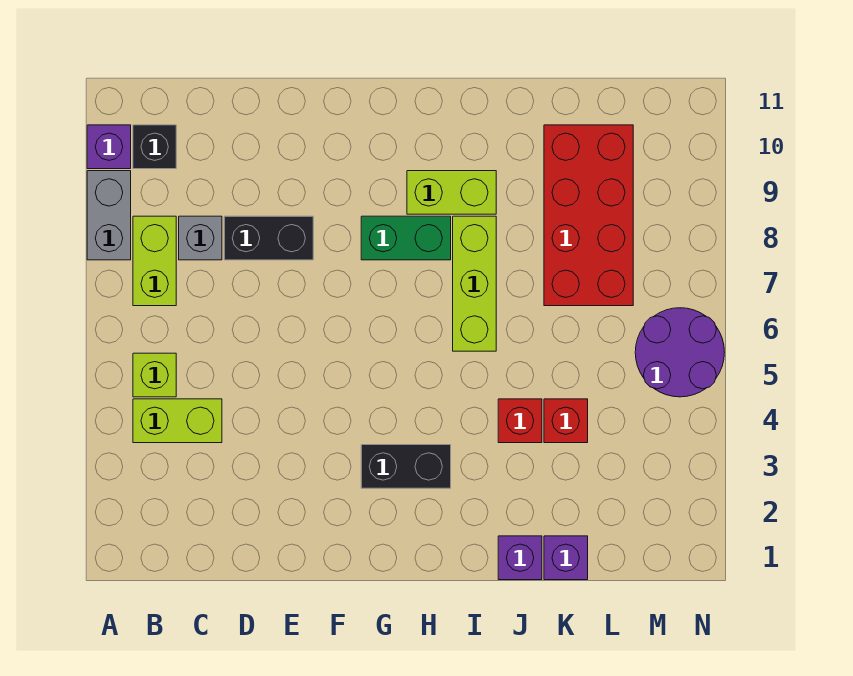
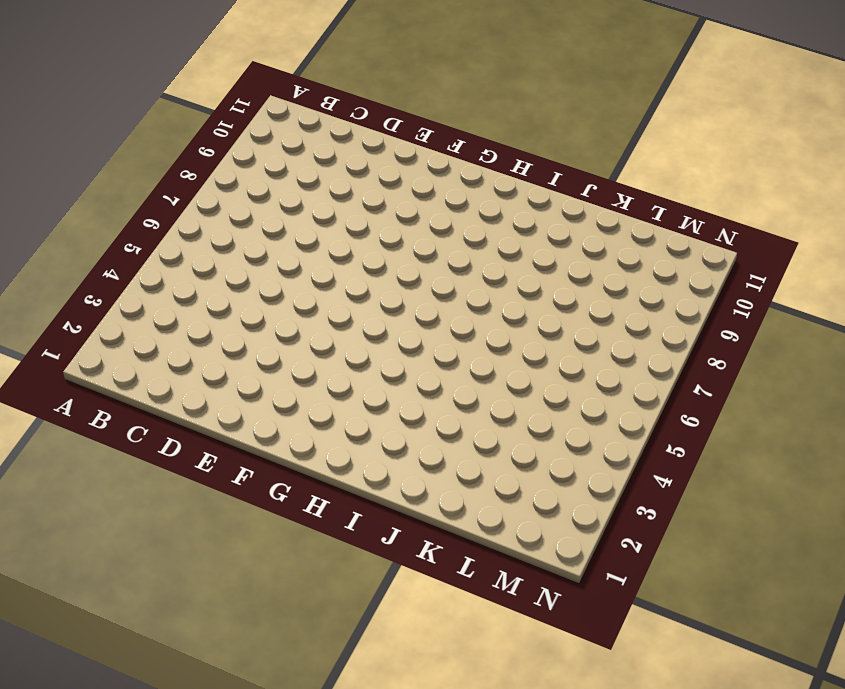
none -> grey brick A8:A9 level 1
none -> purple brick A10 level 1
none -> lime brick B4:C4 level 1

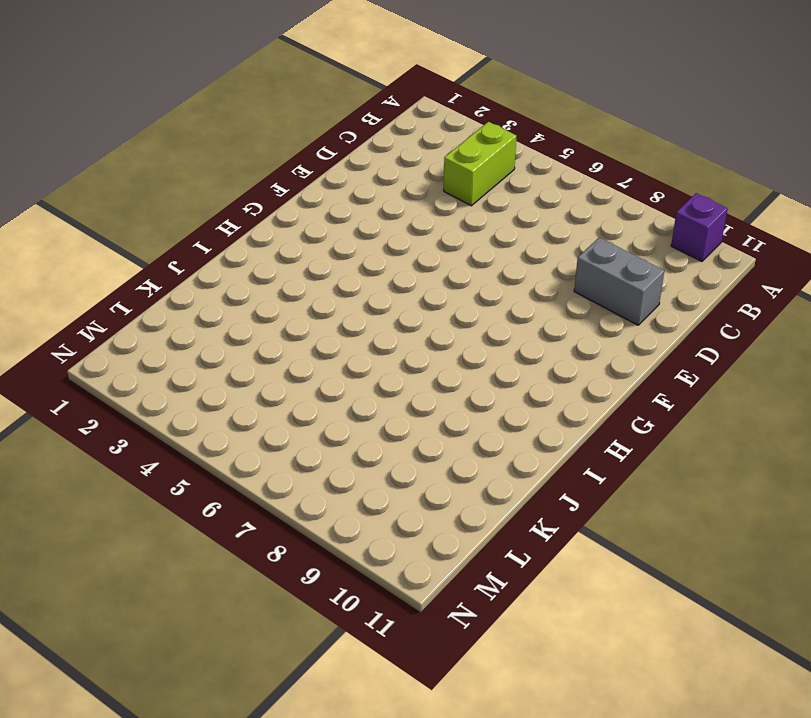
grey brick D9:D10 level 1 -> grey brick A8:A9 level 1
none -> lime brick B5 level 1
none -> lime brick B7:B8 level 1
none -> black brick B10 level 1

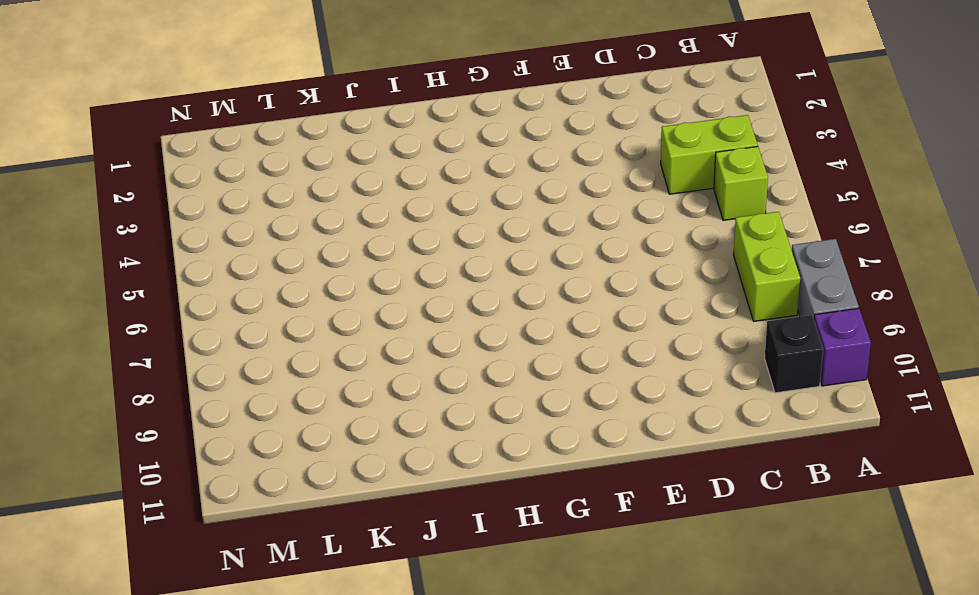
none -> grey brick C8 level 1
none -> black brick D8:E8 level 1
none -> black brick G3:H3 level 1

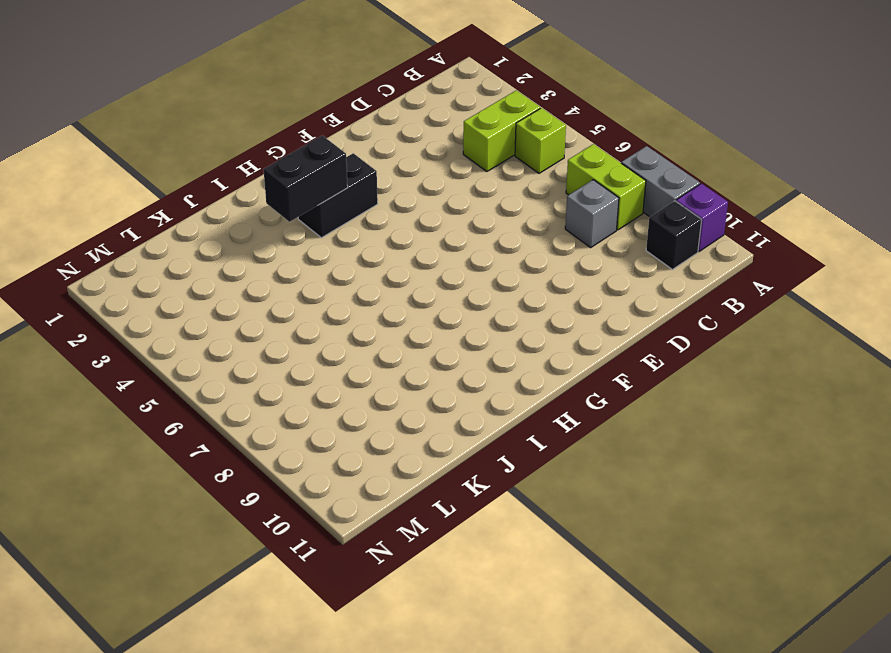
black brick H3:I3 level 2 -> black brick D8:E8 level 1
none -> green brick G8:H8 level 1
none -> lime brick H9:I9 level 1
none -> lime brick I6:I8 level 1

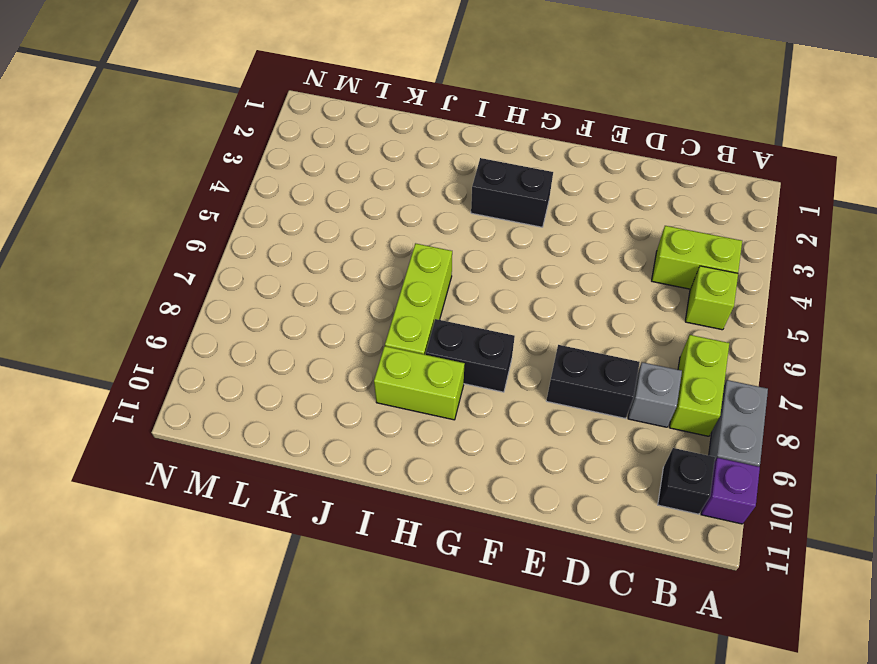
black brick G8:H8 level 1 -> green brick G8:H8 level 1
none -> purple brick J1 level 1
none -> red brick J4 level 1
none -> purple brick K1 level 1

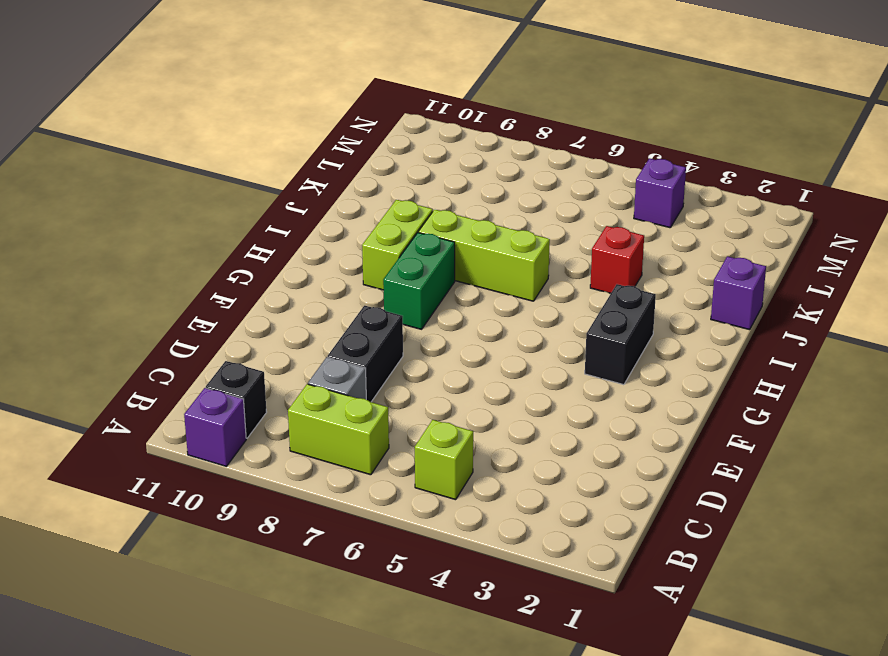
purple brick M4 level 1 -> purple brick K1 level 1
none -> grey brick A8:A9 level 1
none -> lime brick B4:C4 level 1
none -> red brick K4 level 1

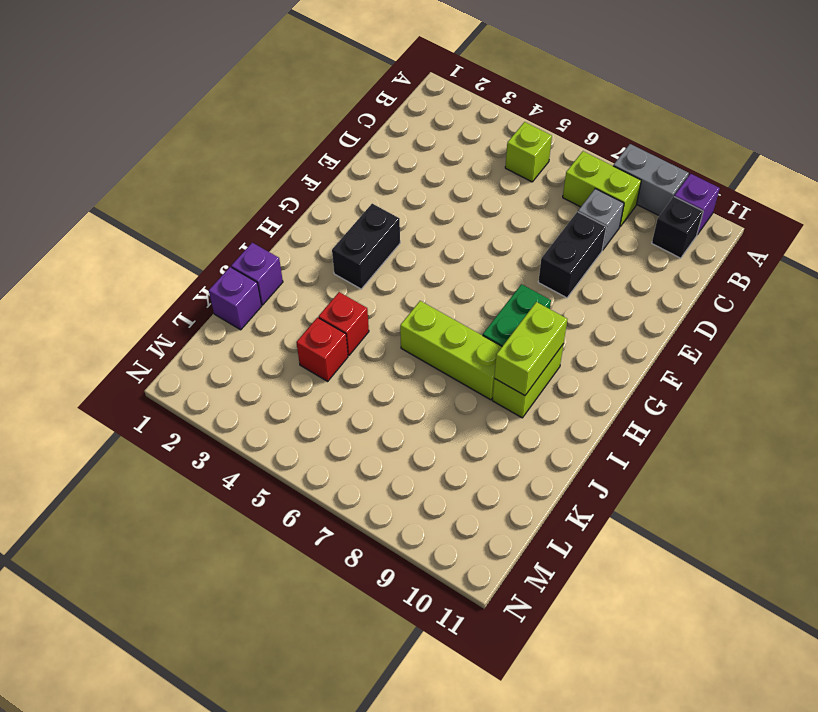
lime brick H9:I9 level 2 -> lime brick B4:C4 level 1
none -> red brick K7:L10 level 1
none -> purple round brick M5:N6 level 1

